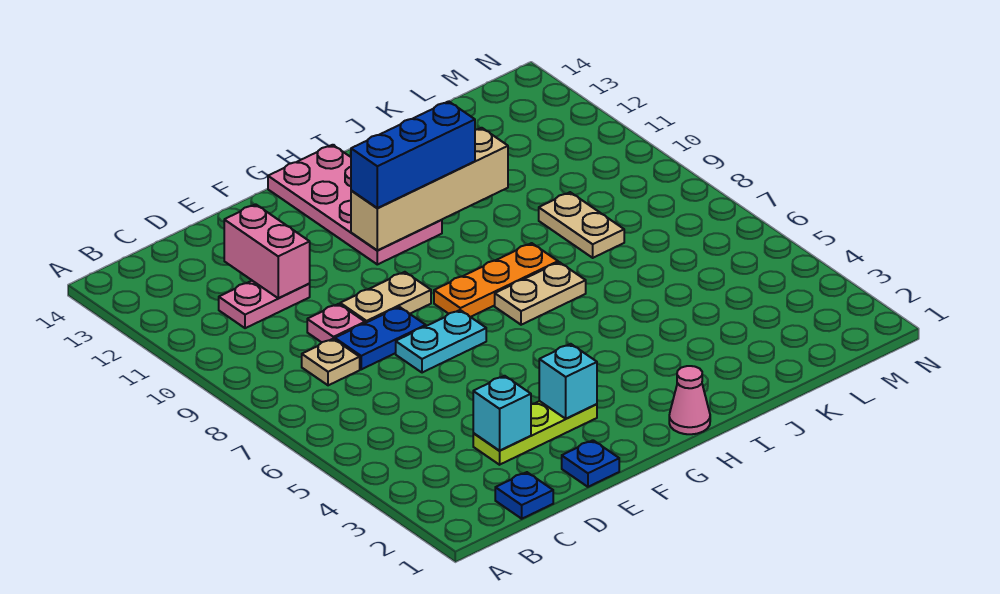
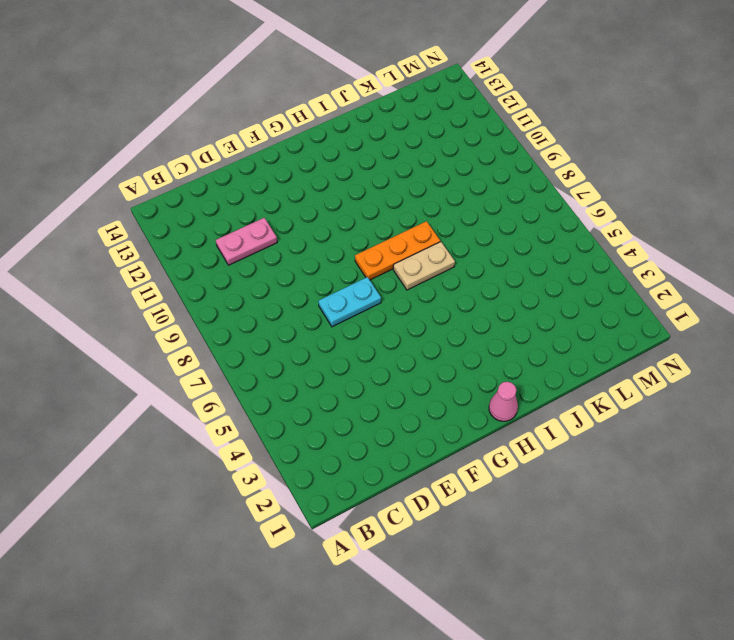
none -> blue plate C1 level 1
none -> tan plate C8 level 1
none -> lime plate D3:F3 level 1

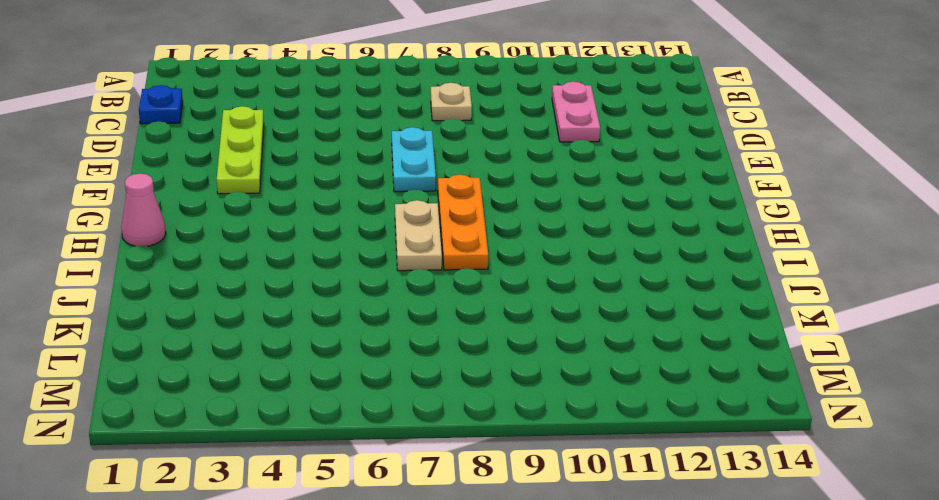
none -> blue plate D8:E8 level 1
none -> pink plate D9 level 1
none -> blue plate E1 level 1

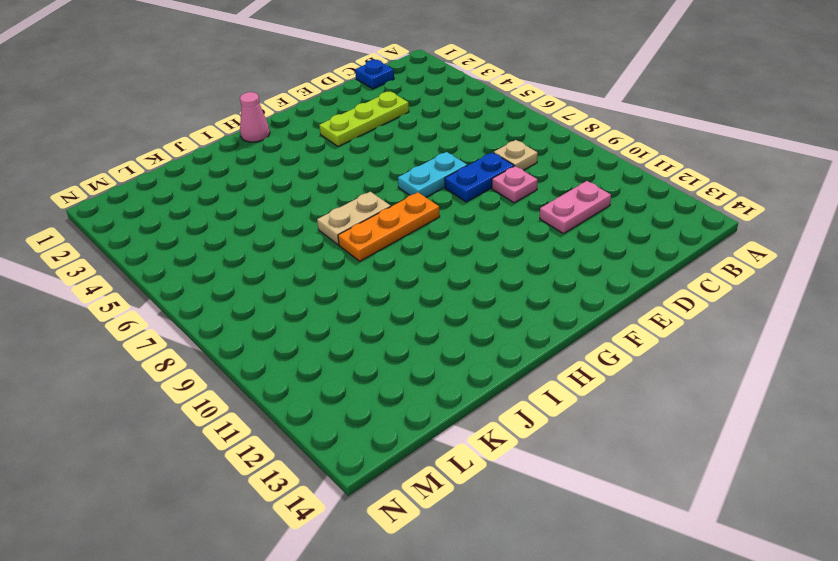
none -> blue plate E1 level 1
none -> tan plate E9:F9 level 1
none -> pink plate G11:H14 level 1

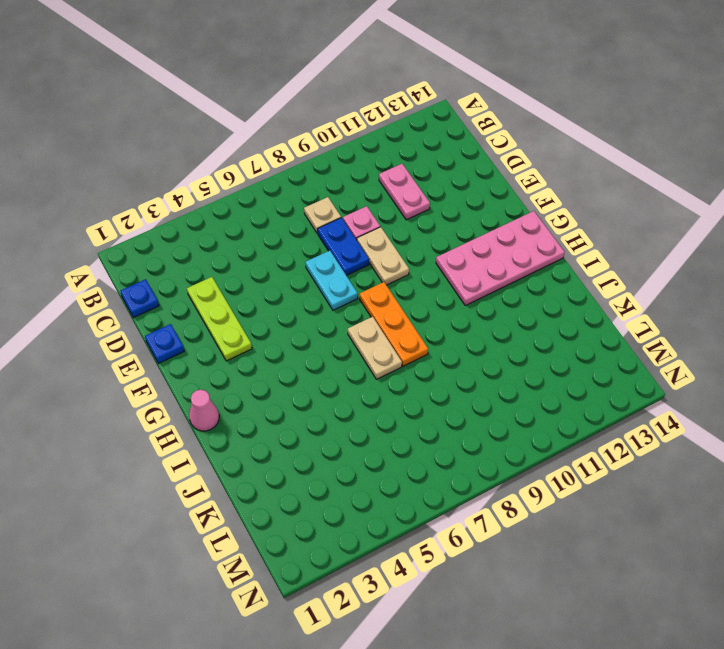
none -> tan plate K8:K9 level 1
none -> cyan brick D3 level 2
none -> pink brick D11:D12 level 2

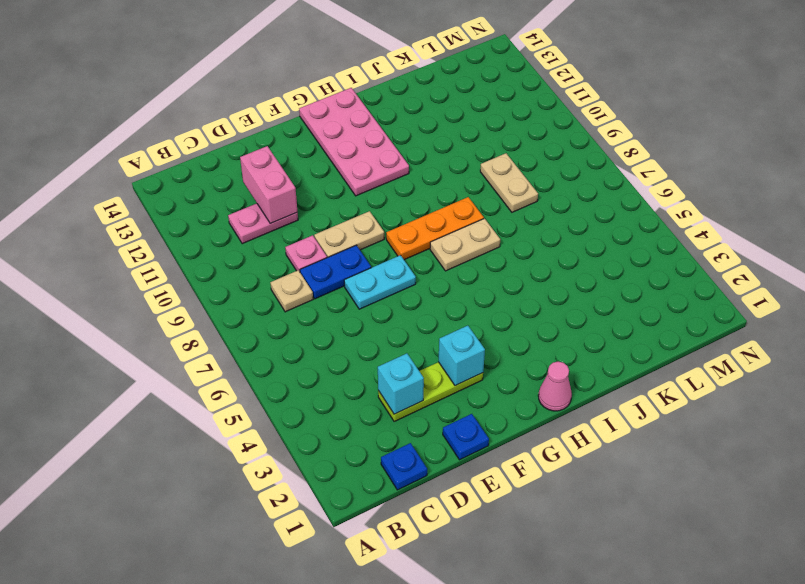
none -> tan brick G11:J11 level 2
none -> blue brick G11:I11 level 3

